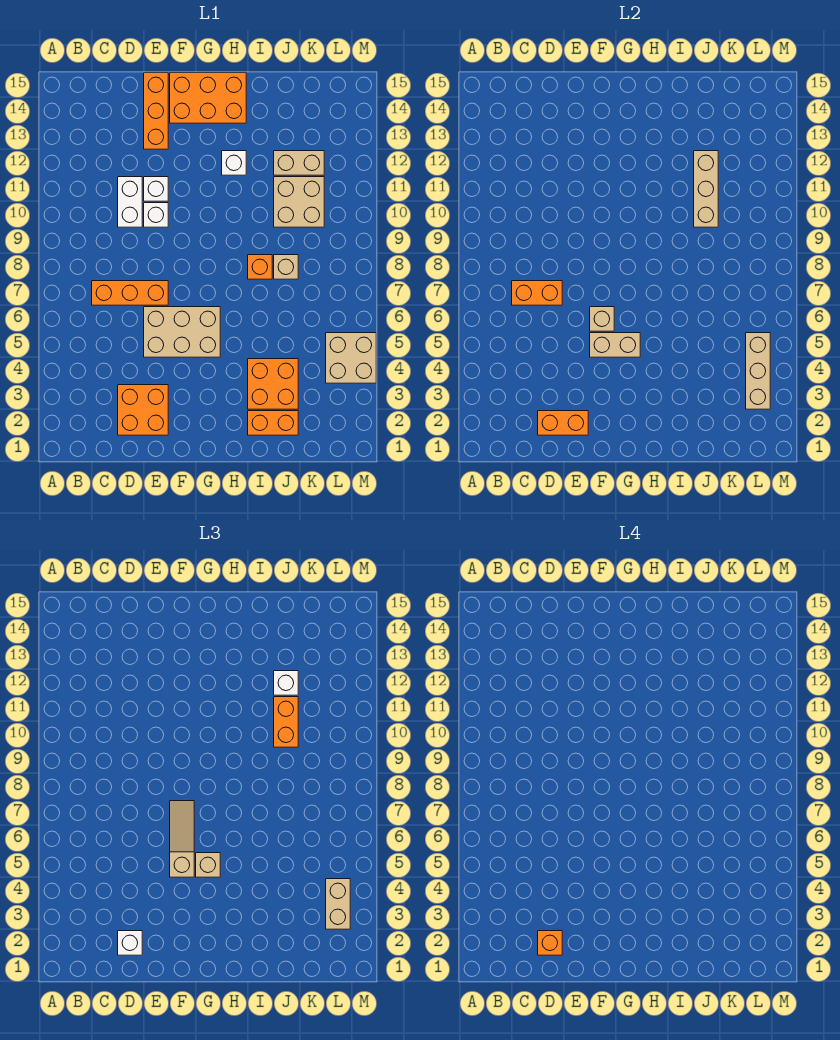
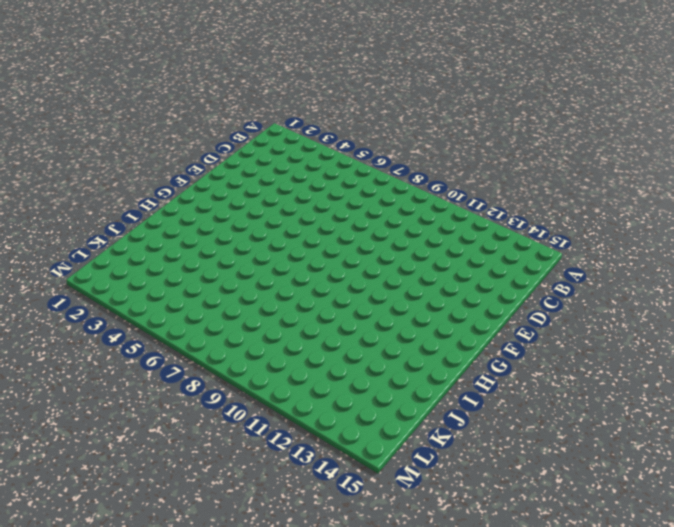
none -> orange brick C7:E7 level 1
none -> orange brick D2:E3 level 1
none -> white brick D10:D11 level 1

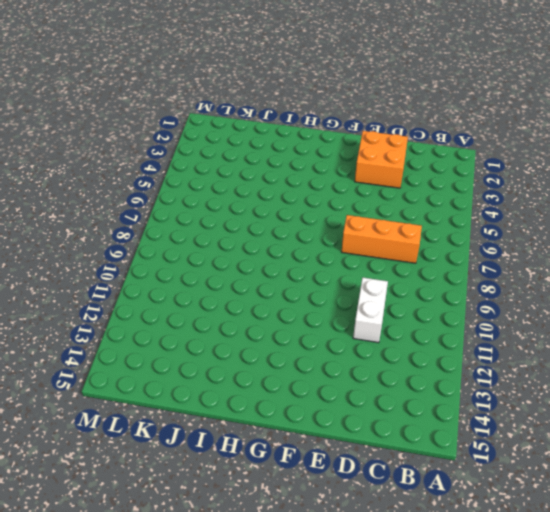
none -> tan brick E5:G6 level 1
none -> white brick E10 level 1
none -> white brick E11 level 1

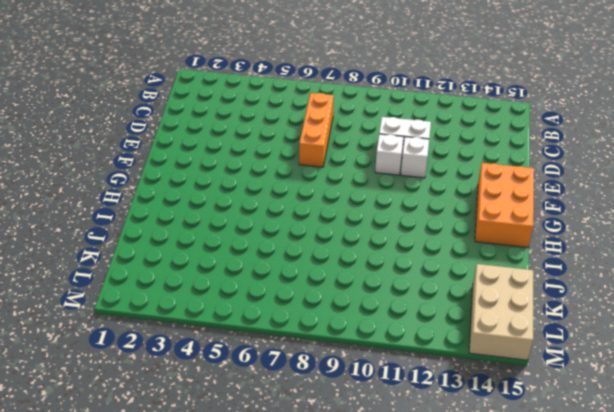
tan brick K14:M15 level 1 -> tan brick E5:G6 level 1
none -> orange brick D2:E3 level 1
none -> orange brick E13:E15 level 1
none -> white brick H12 level 1

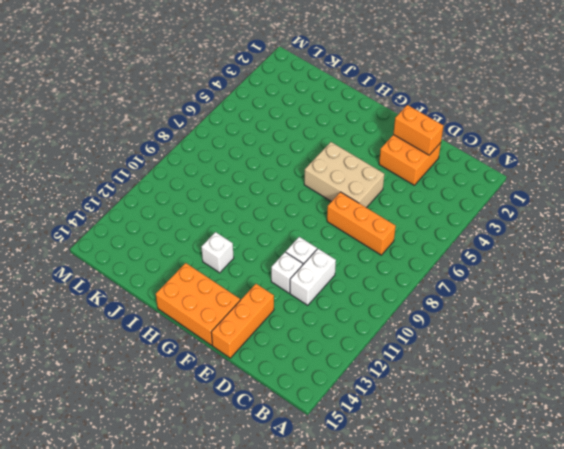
none -> orange brick I2:J2 level 1
none -> orange brick I3:J4 level 1
none -> orange brick I8 level 1

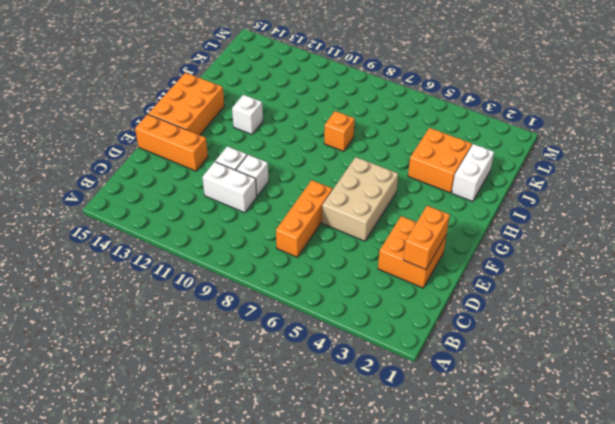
white brick I2:J2 level 1 -> orange brick I2:J2 level 1
none -> tan brick J8 level 1
none -> tan brick J10:K11 level 1
none -> tan brick J12:K12 level 1

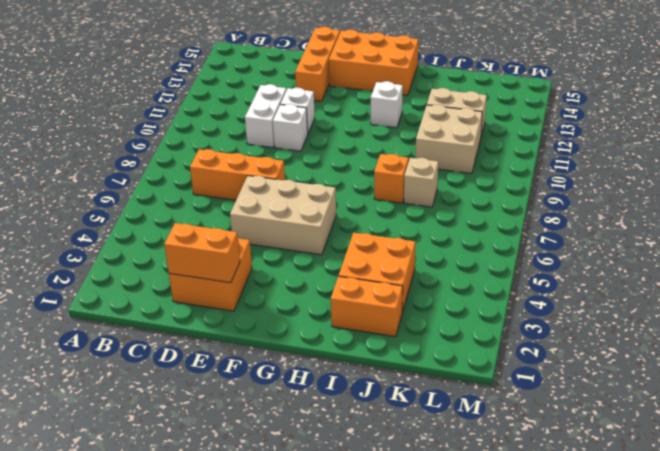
none -> tan brick L4:M5 level 1
none -> orange brick C7:D7 level 2
none -> tan brick F5:G5 level 2

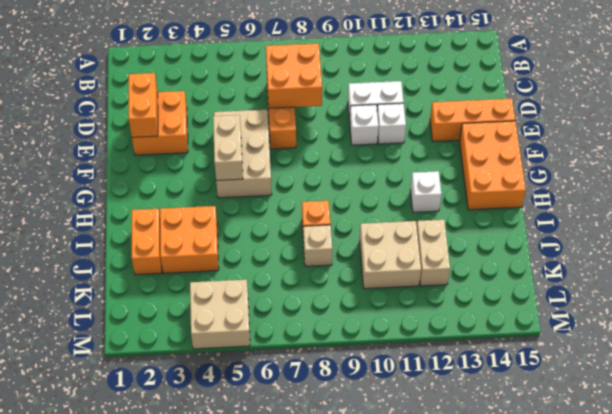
orange brick C7:D8 level 2 -> orange brick C7:D7 level 2
none -> tan brick F6 level 2
none -> tan brick J10:J12 level 2
none -> tan brick L3:L5 level 2

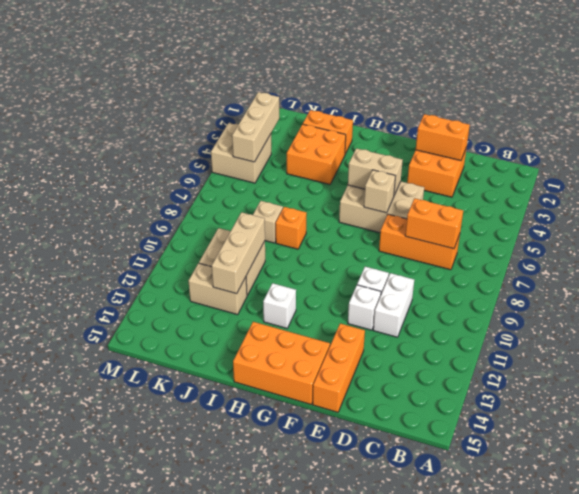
none -> white brick D2 level 3
none -> tan slope F5:F7 level 3 top 5
none -> tan brick G5 level 3

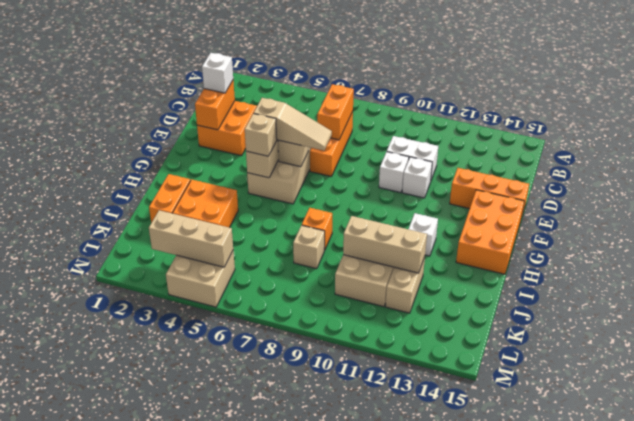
none -> orange brick J10:J11 level 3
none -> white brick J12 level 3
none -> tan brick L3:L4 level 3

